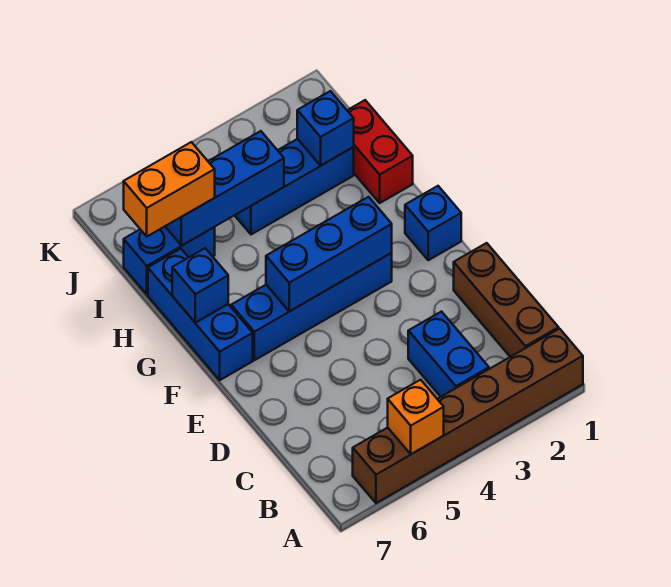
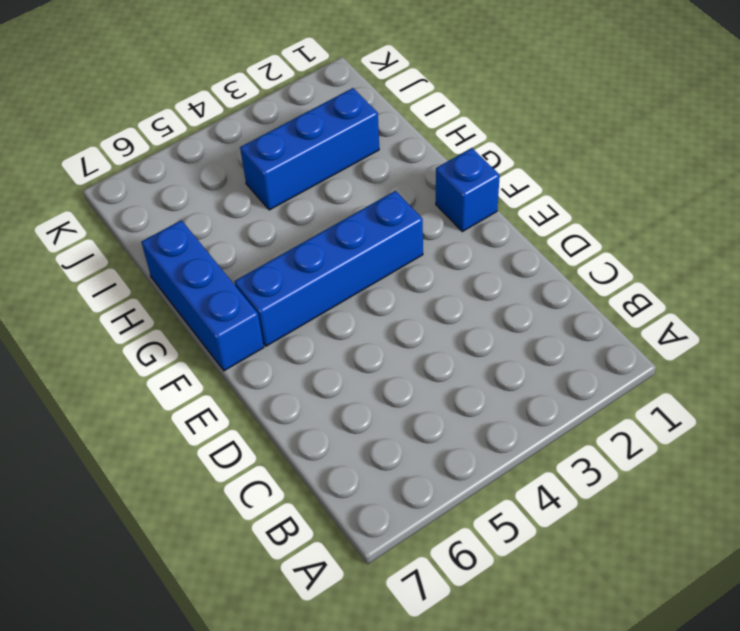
none -> brown brick A1:A6 level 1
none -> brown brick B1:D1 level 1
none -> blue brick B3:C3 level 1

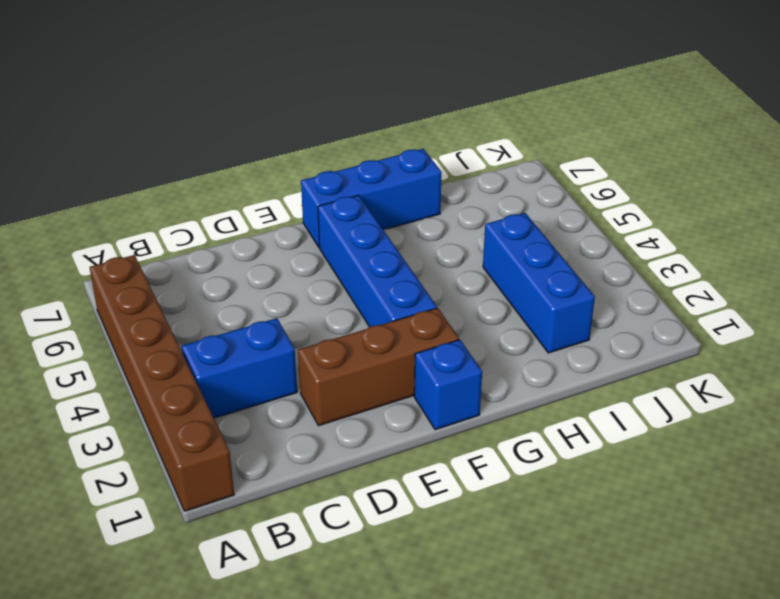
brown brick D2:F2 level 1 -> brown brick B1:D1 level 1
none -> red brick H1:I1 level 1
none -> blue brick I6:I7 level 1
none -> orange brick A5 level 2

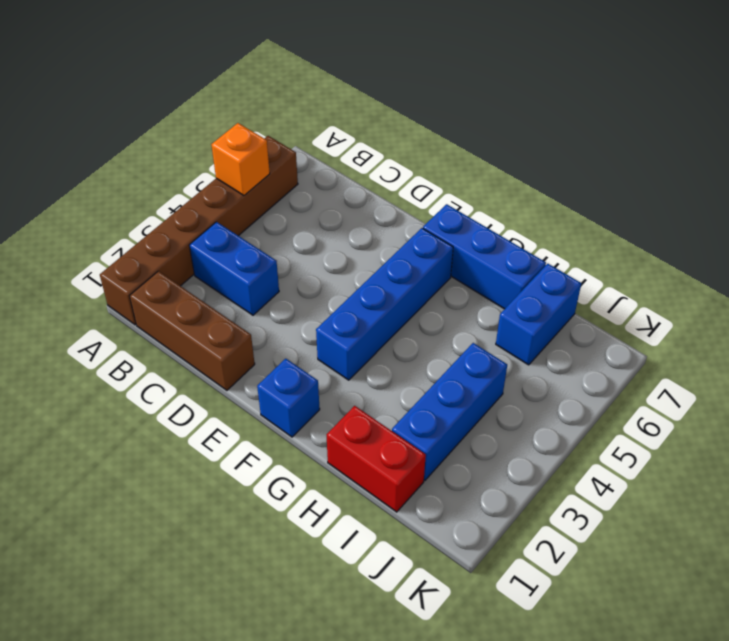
none -> blue brick F3:F5 level 2
none -> blue brick G7 level 2
none -> blue brick I2 level 2

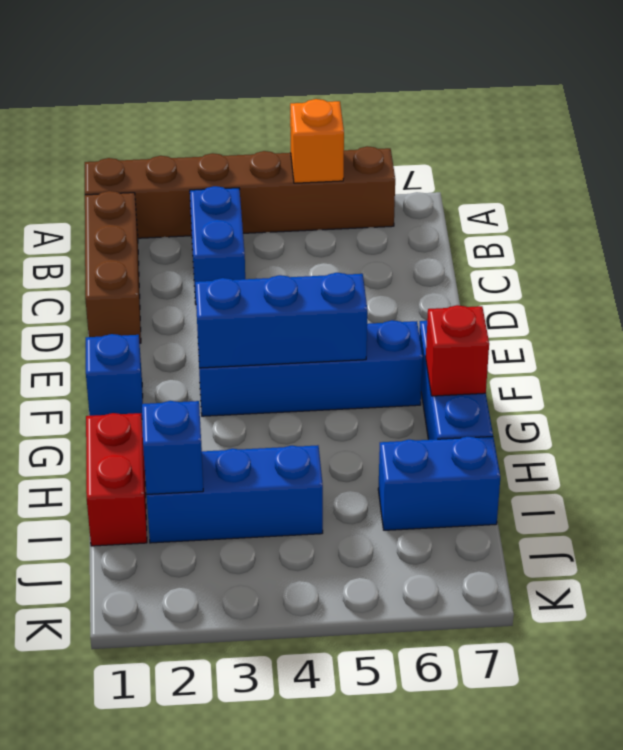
red brick G7 level 2 -> blue brick G7 level 2
none -> blue brick I4:I6 level 2
none -> orange brick I6:I7 level 3

